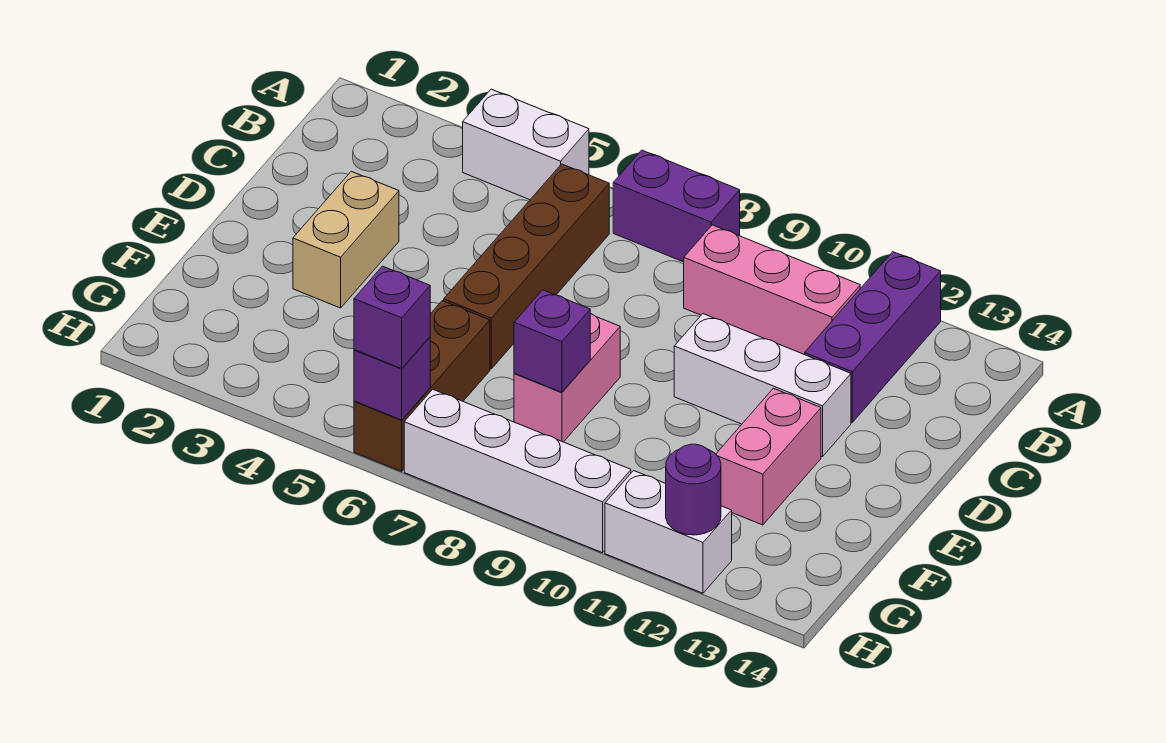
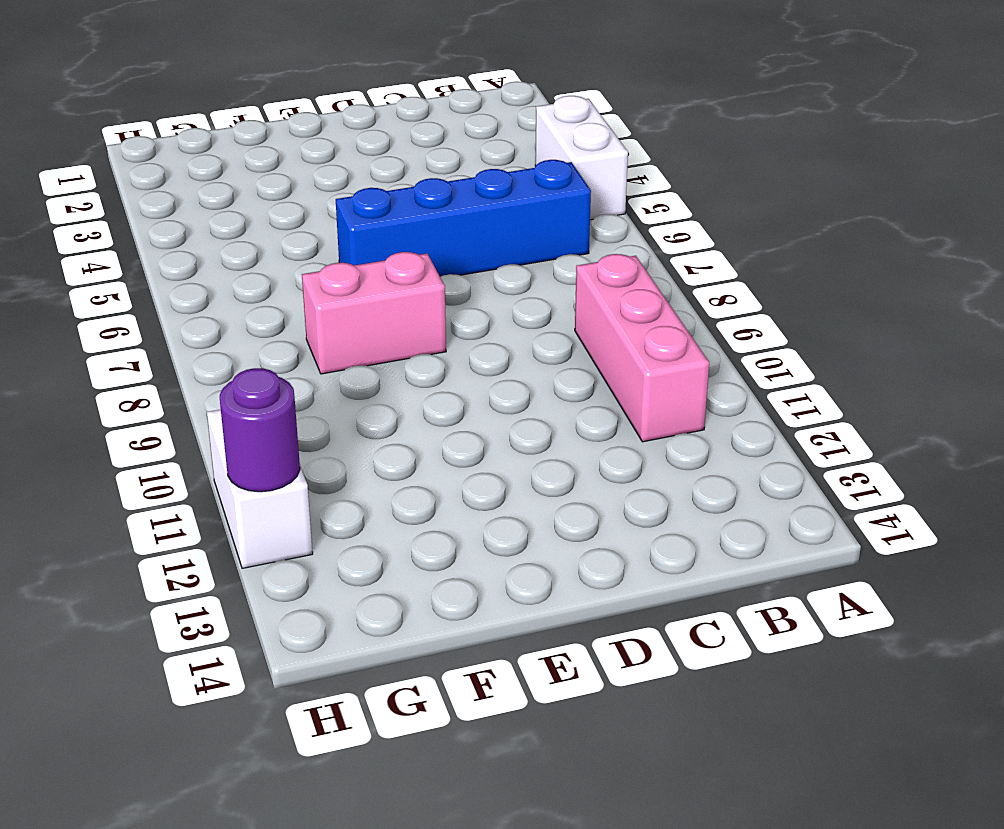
blue brick B6:E6 level 1 -> brown brick B6:E6 level 1
none -> purple brick A7:A8 level 1
none -> purple brick A12:C12 level 1
none -> tan brick D3:E3 level 1

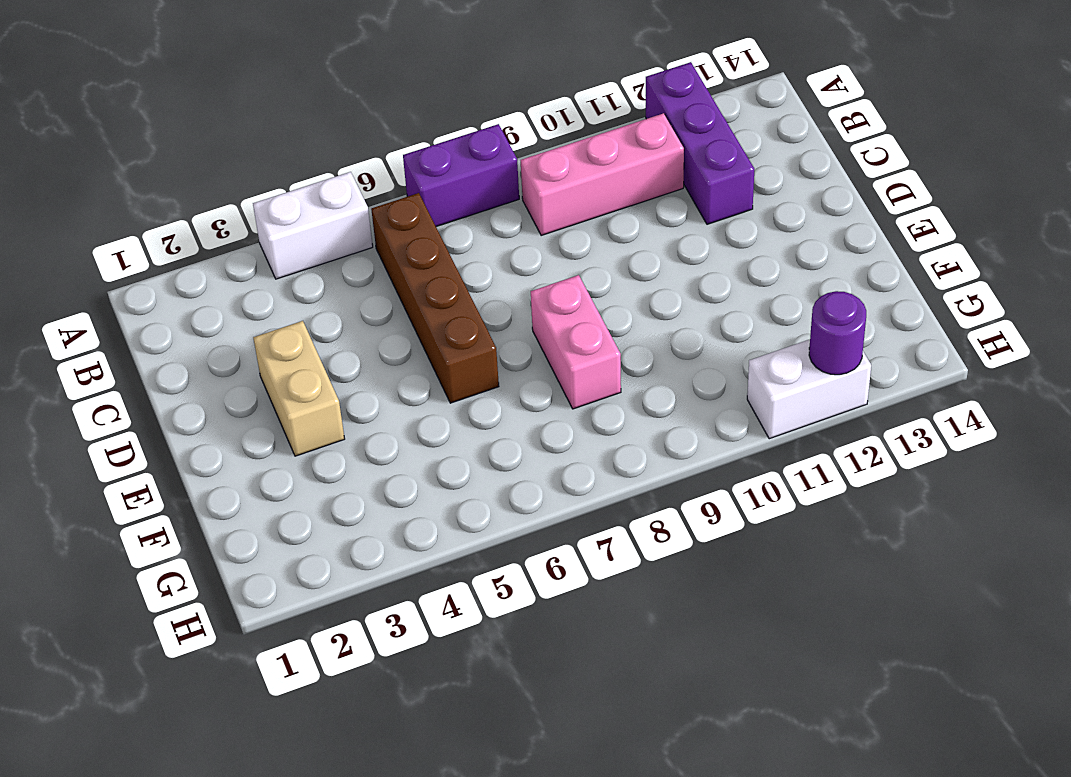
none -> white brick D10:D12 level 1
none -> pink brick E12:F12 level 1
none -> brown brick F6:H6 level 1

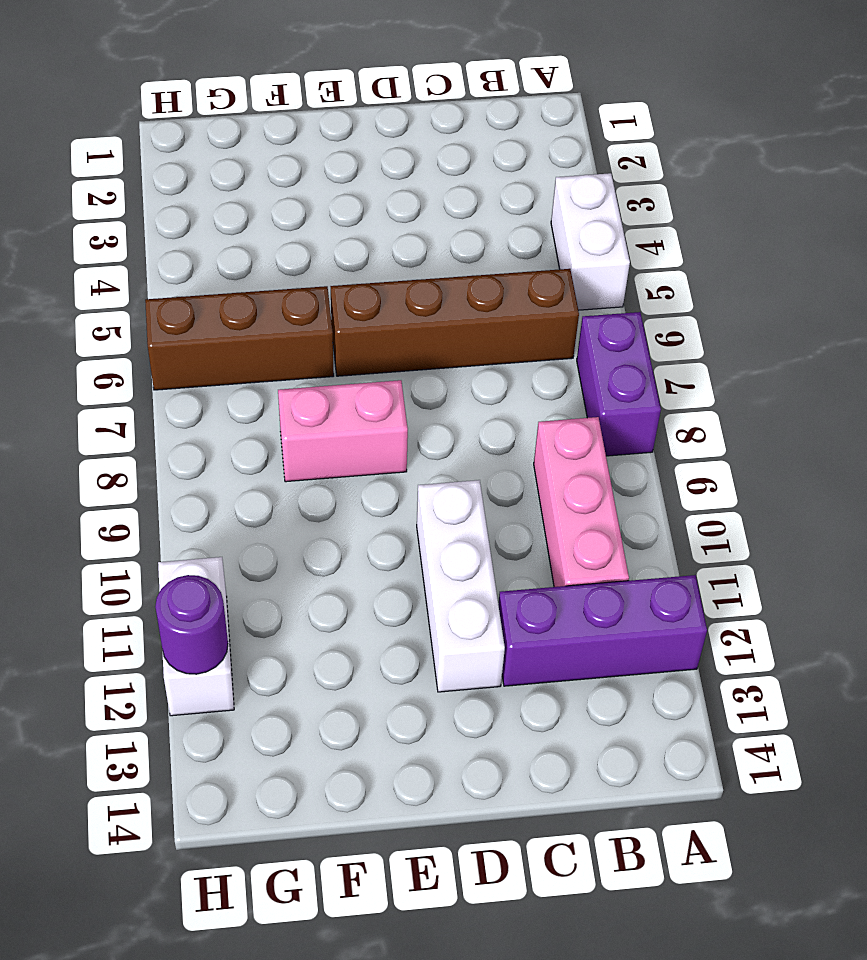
none -> tan brick D3:E3 level 1
none -> pink brick E12:F12 level 1
none -> white brick H7:H10 level 1

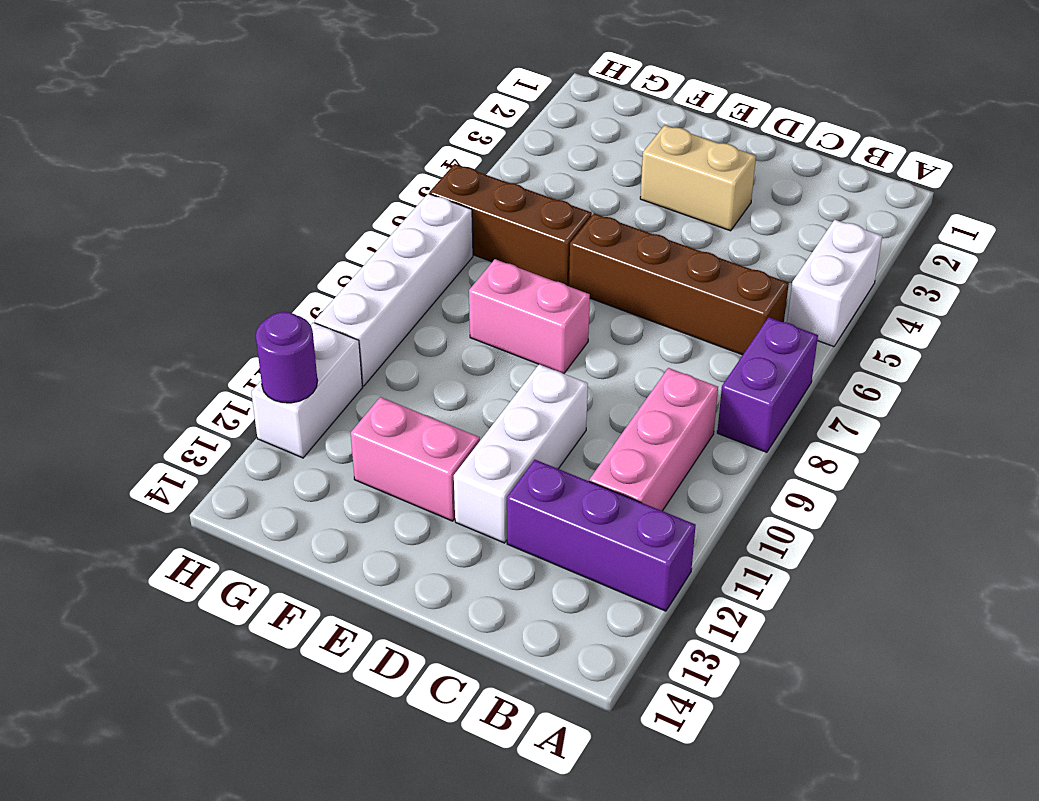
none -> purple brick F8 level 2
none -> purple brick H6 level 2
none -> purple brick H6 level 3

